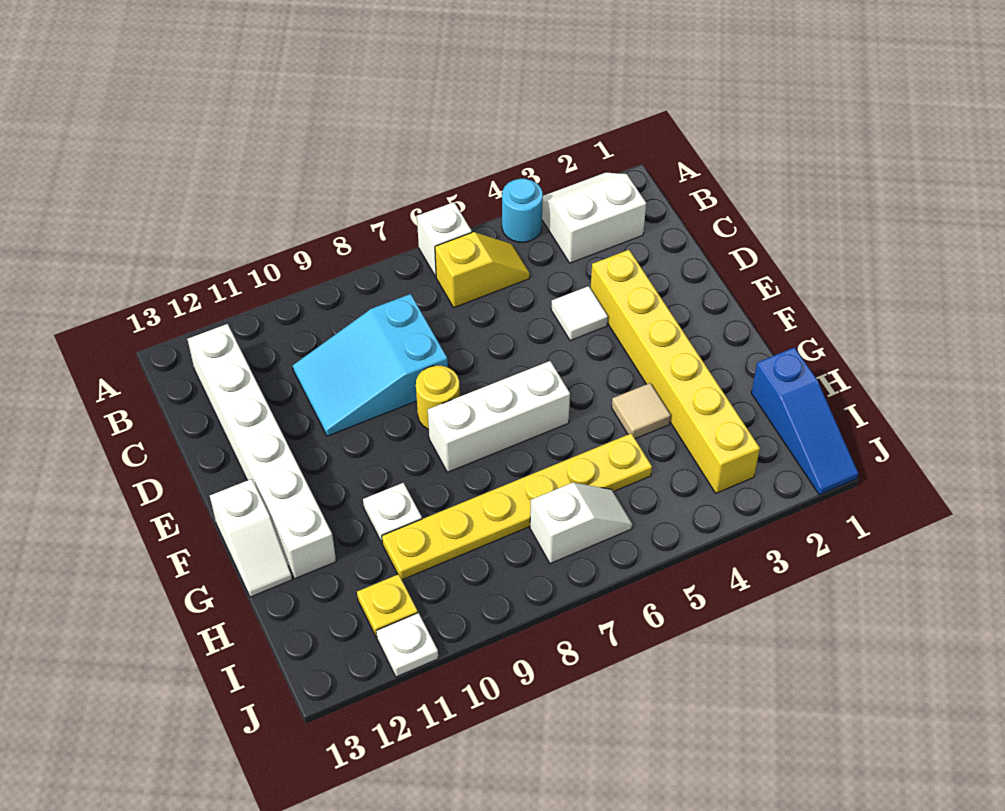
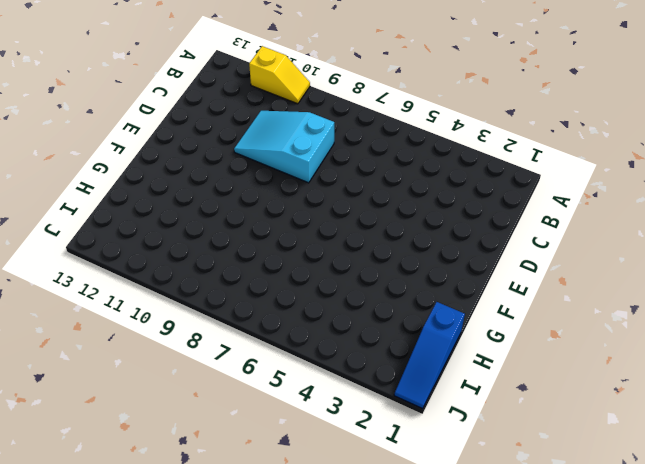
yellow slope A10:A11 level 1 top 11 -> yellow slope B5:B6 level 1 top 6
none -> white slope A2:B3 level 1 top B
none -> cyan round brick A4 level 1
none -> white brick A6 level 1

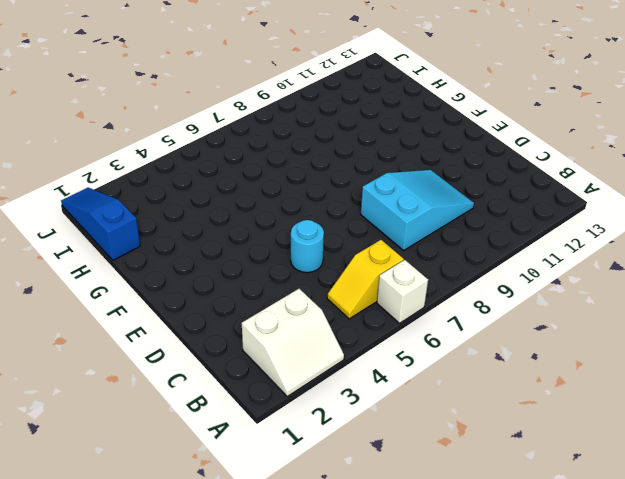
cyan round brick D5 level 1 -> cyan round brick A4 level 1
none -> white brick B12:G12 level 1
none -> yellow brick D3:I3 level 1
none -> white tile D4 level 1

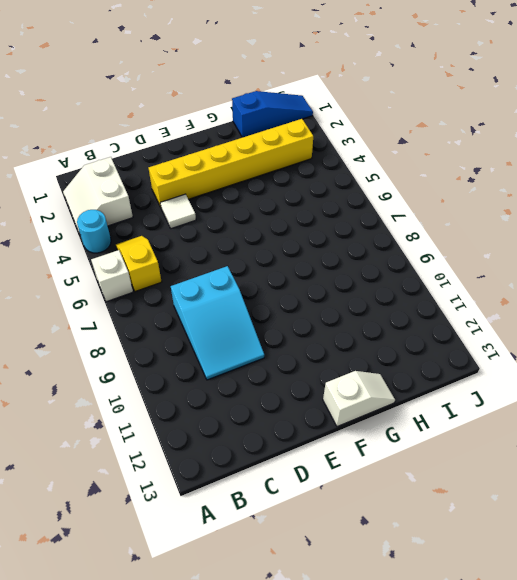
none -> white brick B12:G12 level 1
none -> yellow round brick E8 level 1
none -> white brick F6:F8 level 1

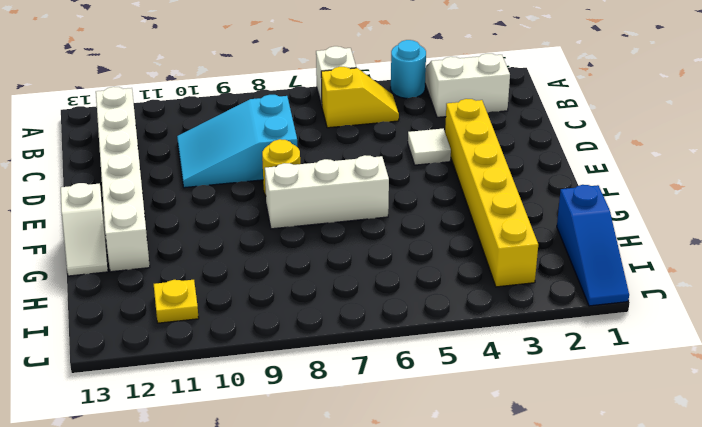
none -> tan tile G4 level 1
none -> white plate G10 level 1
none -> yellow plate H5:H10 level 1

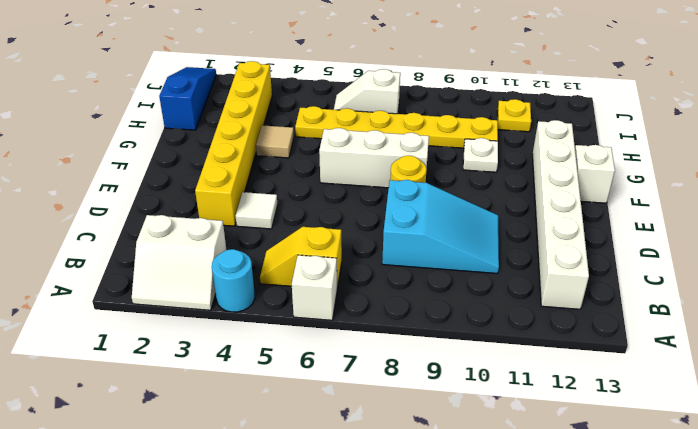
none -> white plate J11 level 1

